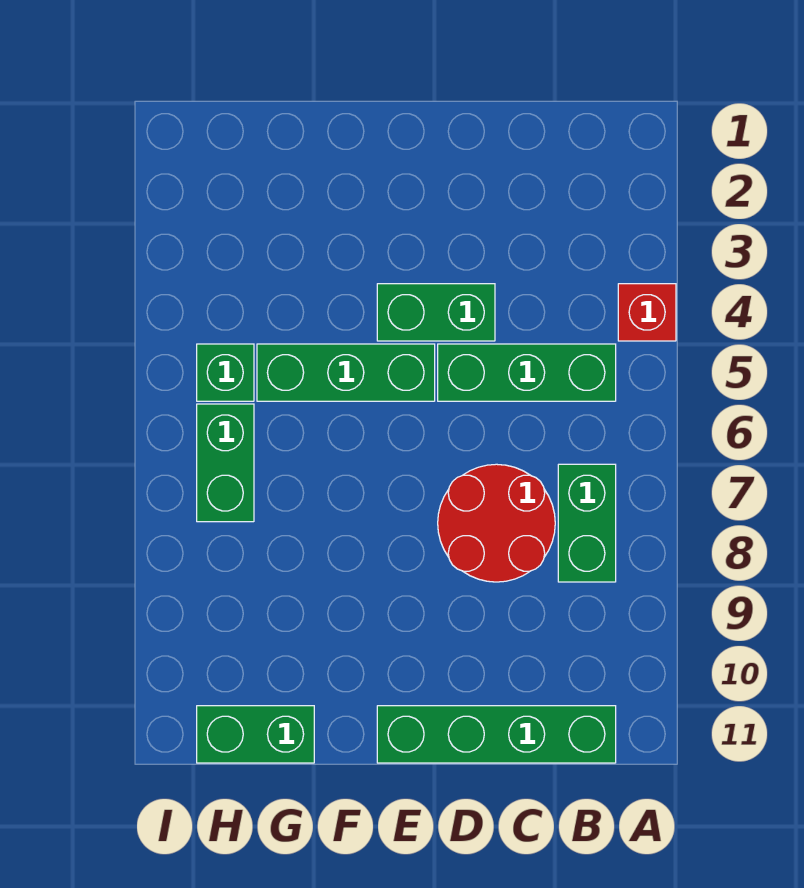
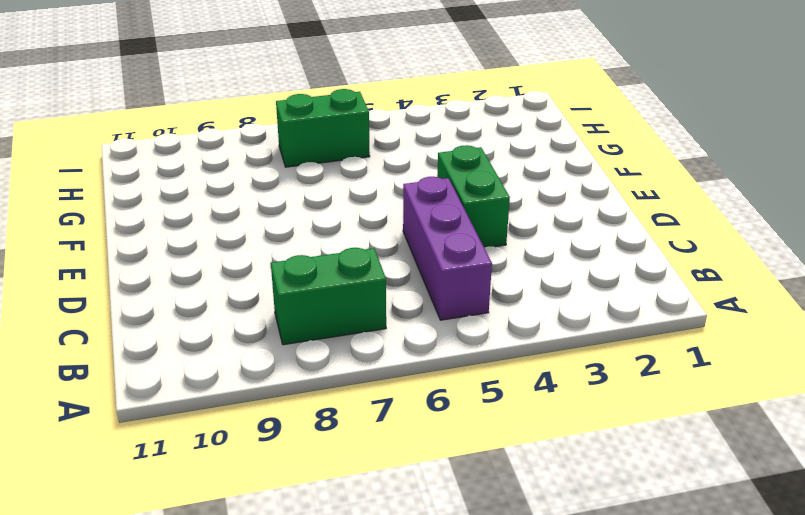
purple brick B5:D5 level 1 -> green brick B5:D5 level 1
none -> red brick A4 level 1
none -> green brick B11:E11 level 1

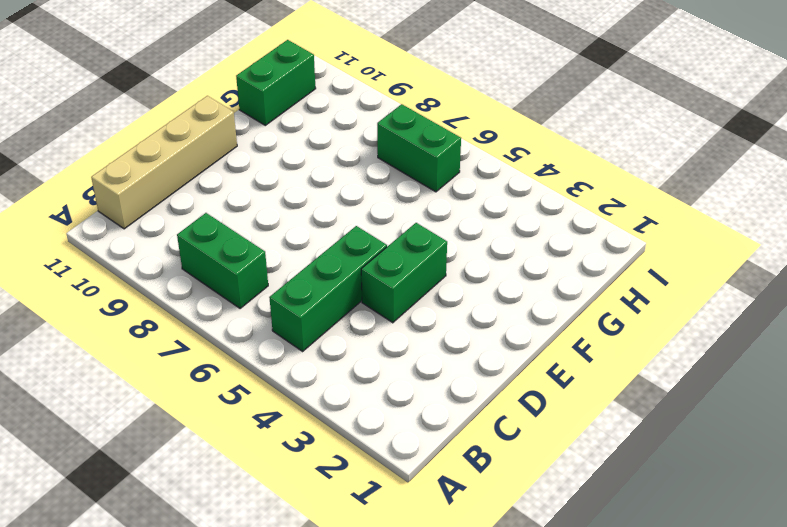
tan brick B11:E11 level 1 -> green brick B11:E11 level 1
none -> red brick A4 level 1
none -> red round brick C7:D8 level 1

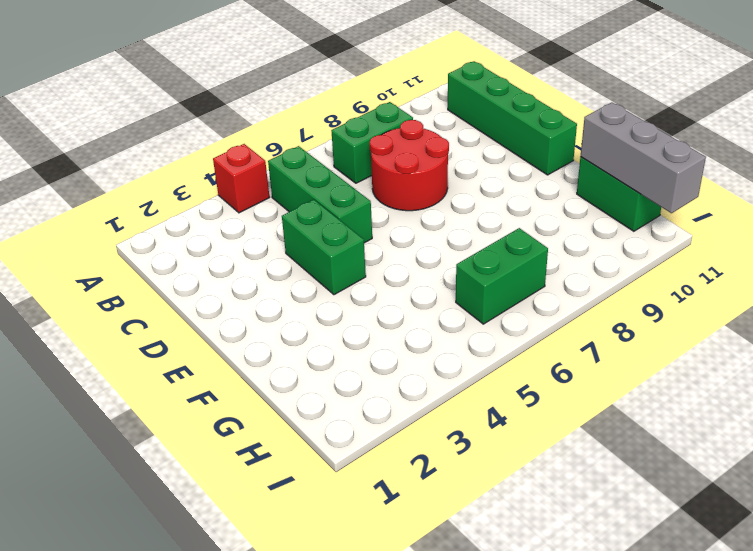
grey brick G11:I11 level 2 -> none
none -> green brick E5:G5 level 1
none -> green brick H5 level 1

